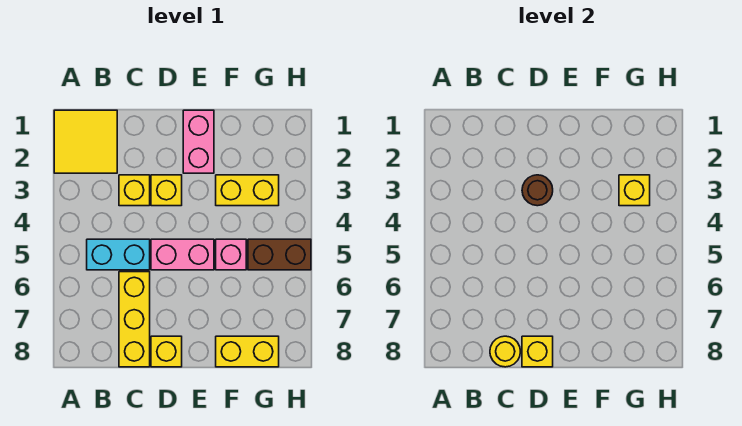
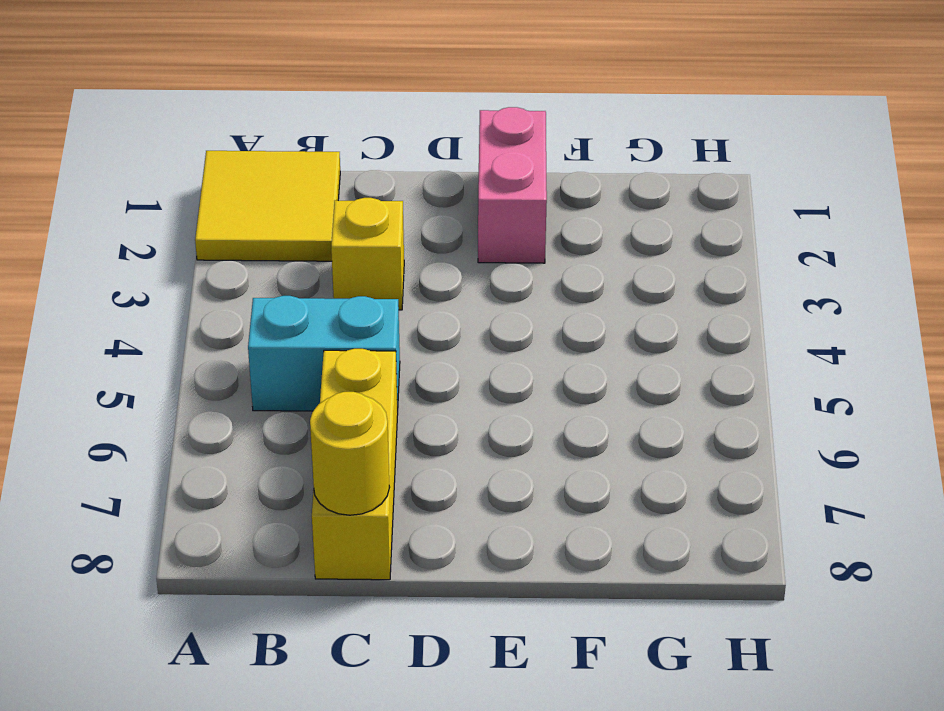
none -> yellow brick D3 level 1
none -> pink brick D5:E5 level 1
none -> yellow brick D8 level 1

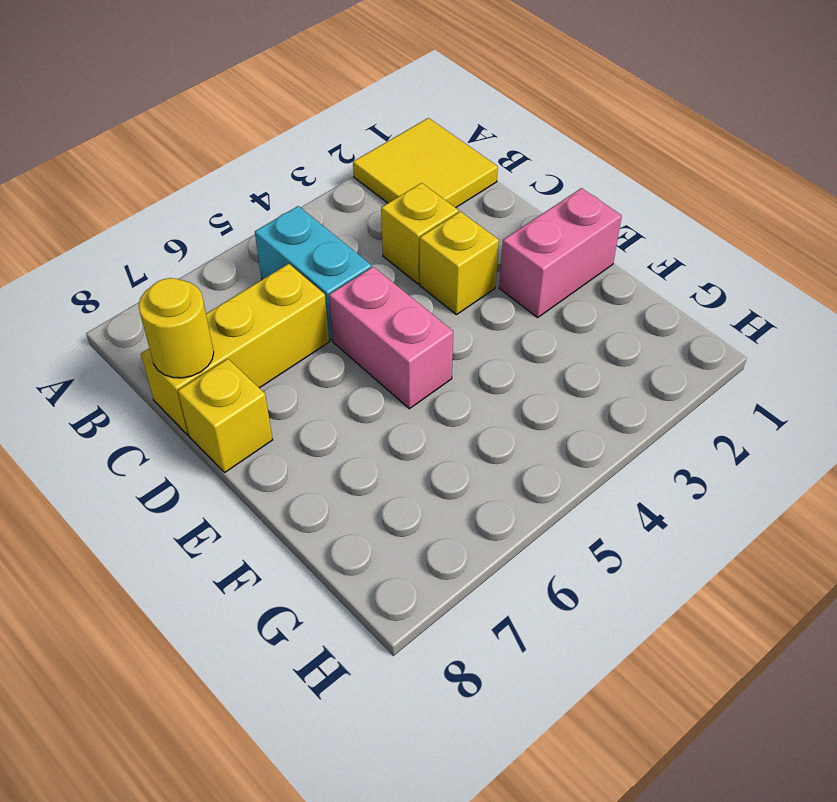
none -> yellow brick F3:G3 level 1
none -> pink brick F5 level 1
none -> yellow brick F8:G8 level 1

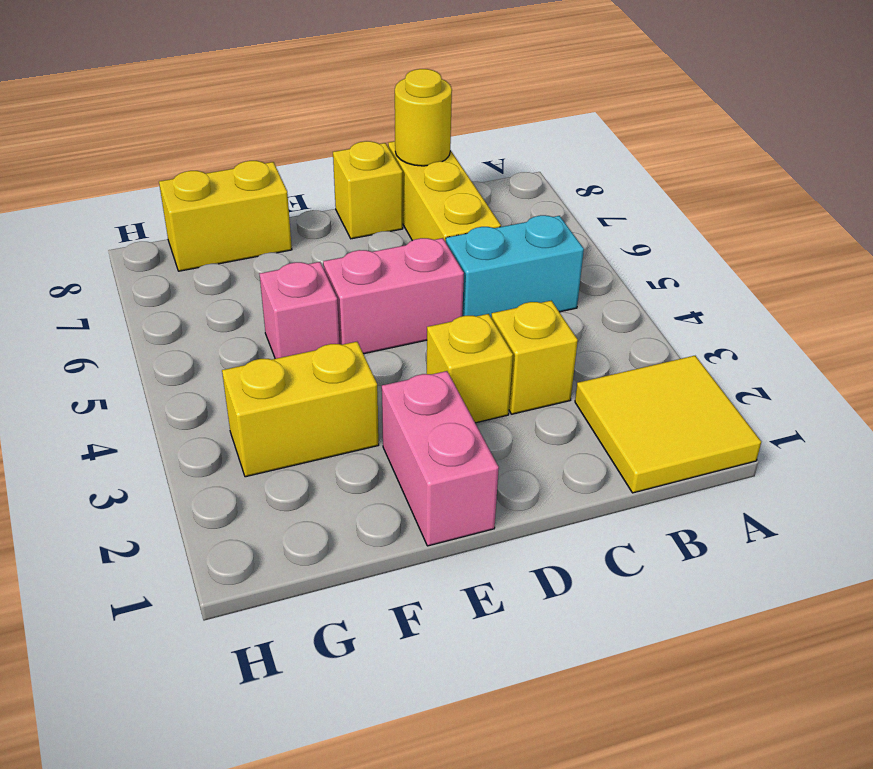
none -> brown brick G5:H5 level 1
none -> brown round brick D3 level 2
none -> yellow brick D8 level 2

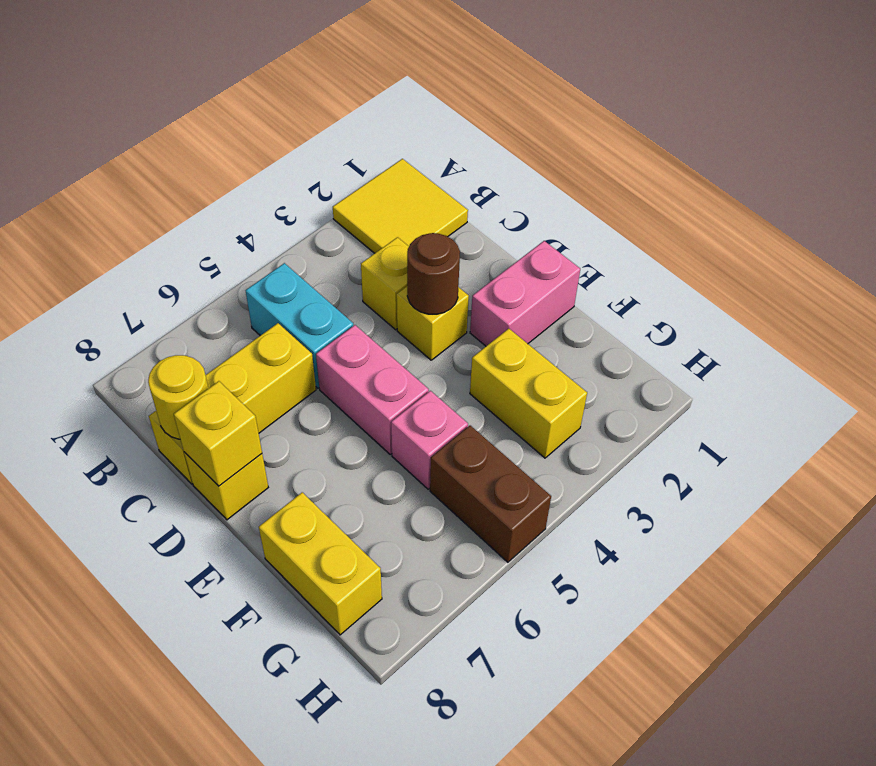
none -> yellow brick G3 level 2

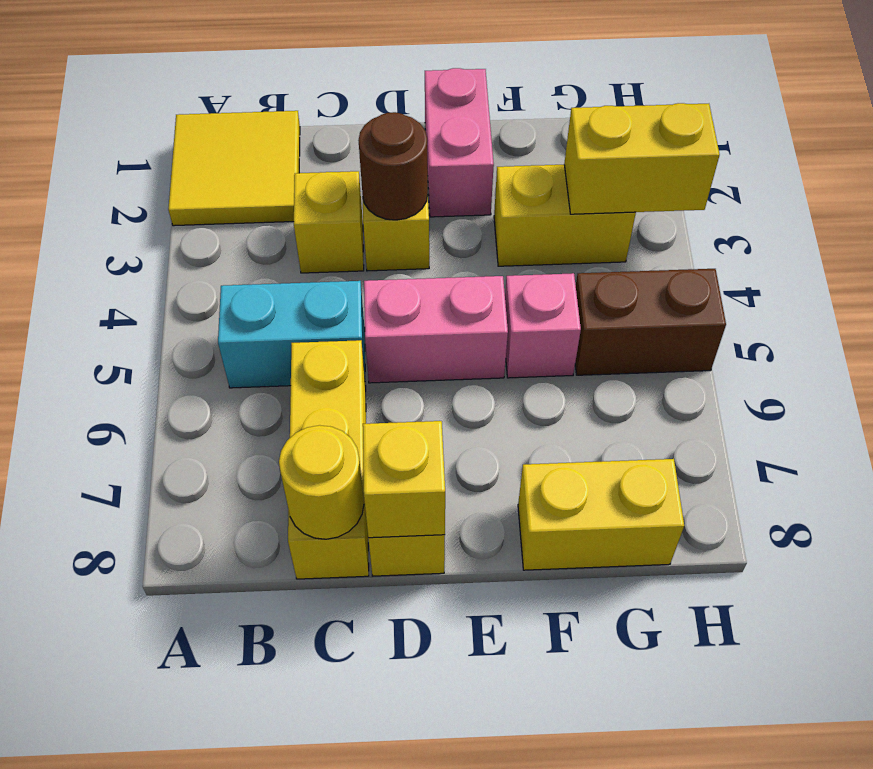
yellow brick G3:H3 level 2 -> yellow brick G3 level 2

